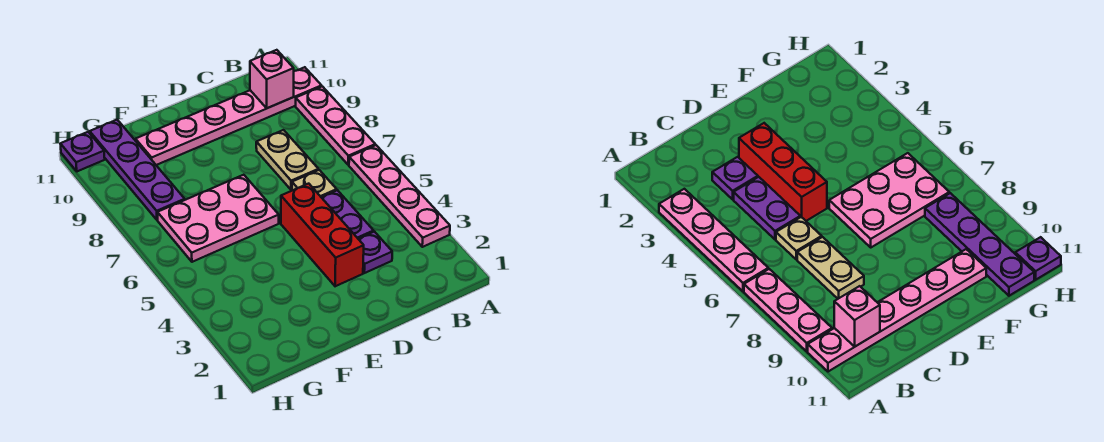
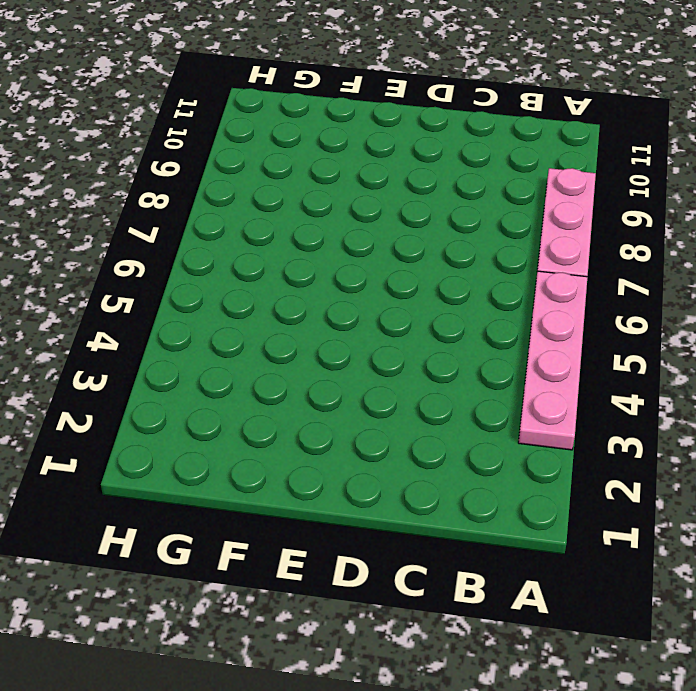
none -> pink plate A10:F10 level 1
none -> purple plate C3 level 1
none -> purple plate C4:C5 level 1

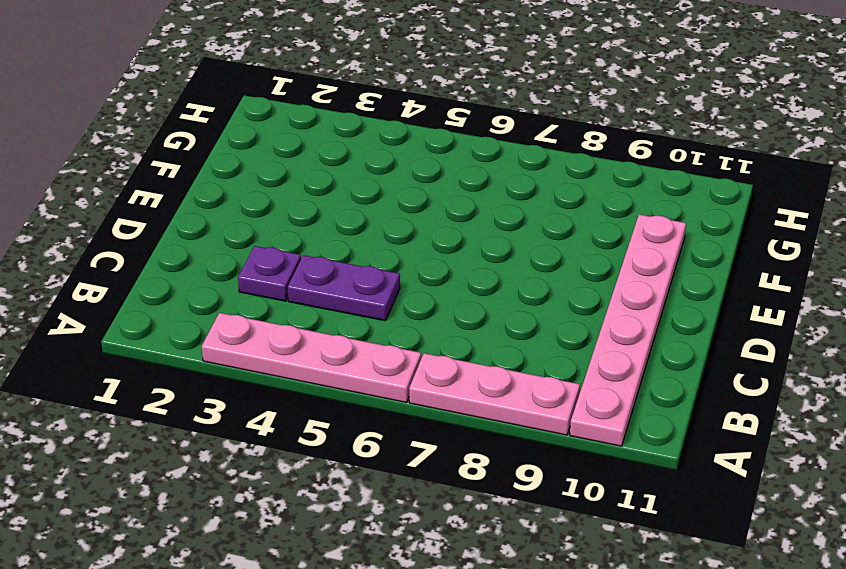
none -> tan plate C6 level 1
none -> tan plate C7:C8 level 1
none -> red brick D3:D5 level 1

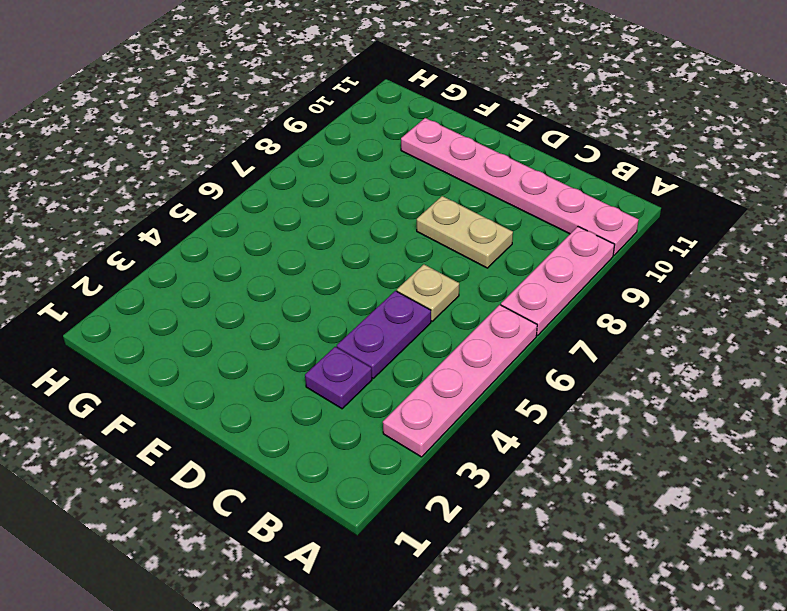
tan plate C8:D8 level 1 -> tan plate C7:C8 level 1
none -> red brick D3:D5 level 1
none -> pink plate E6:G7 level 1
none -> purple plate G8:G11 level 1

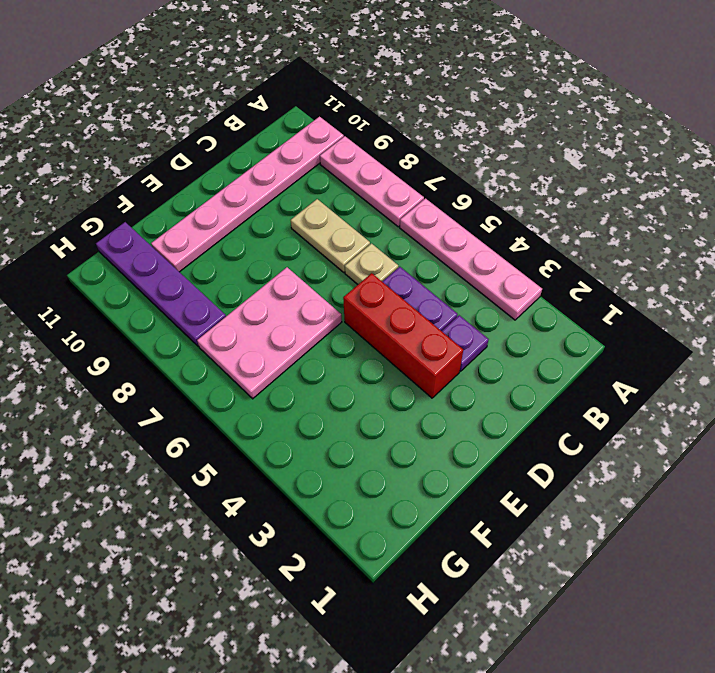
none -> purple plate H11 level 1
none -> pink brick B10 level 2

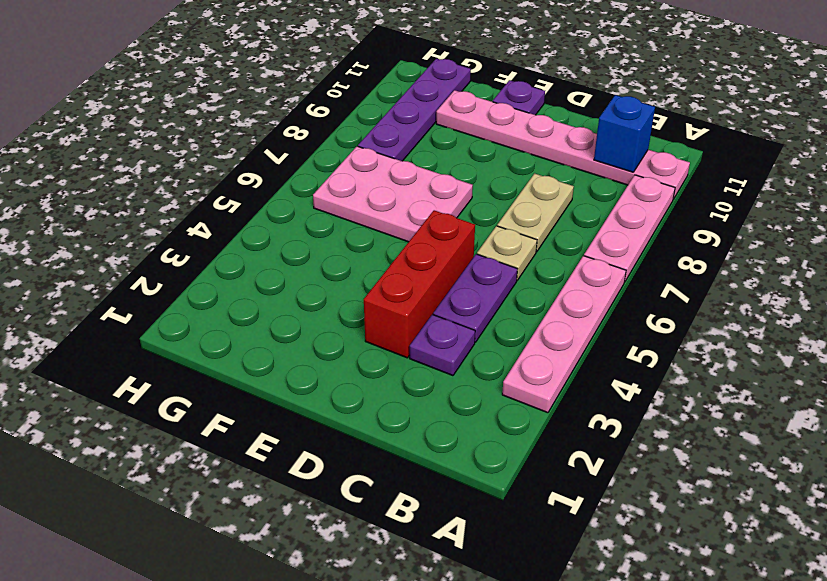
blue brick B10 level 2 -> pink brick B10 level 2
purple plate E11 level 1 -> purple plate H11 level 1

